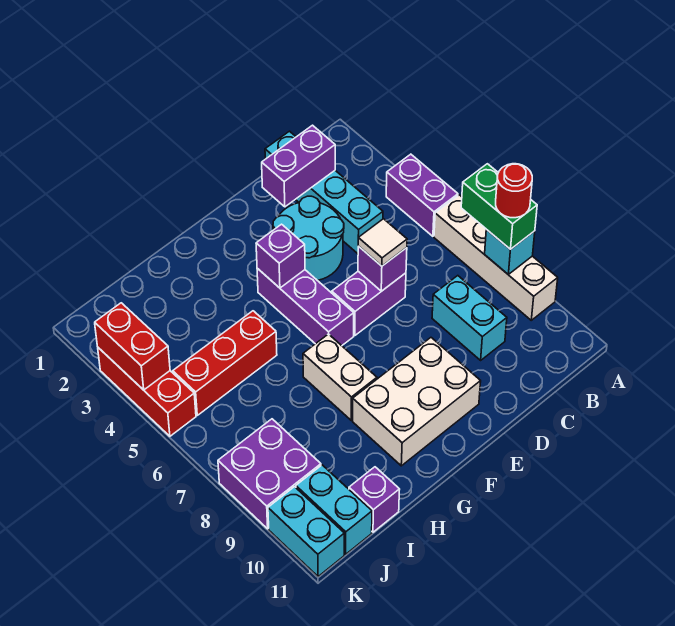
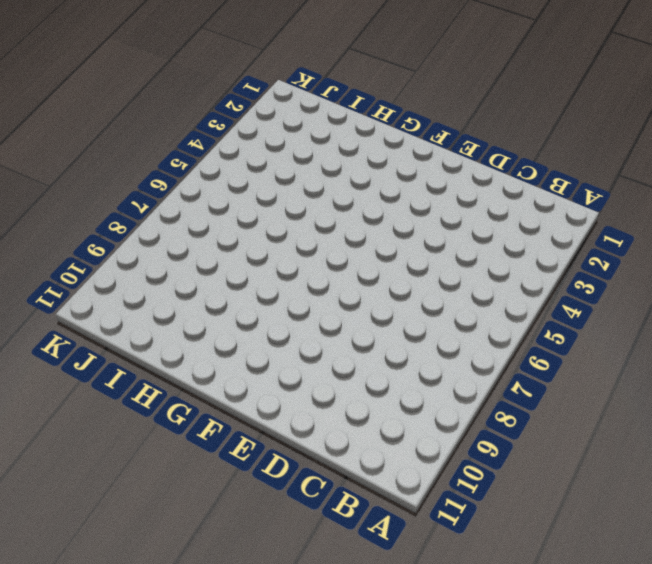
none -> purple brick A4:A5 level 1
none -> white brick A6:A9 level 1
none -> cyan brick C1:C4 level 1

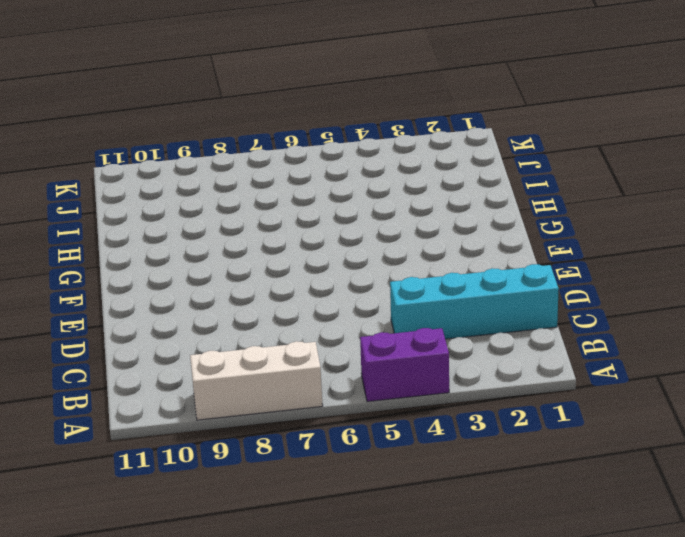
white brick A7:A9 level 1 -> white brick A6:A9 level 1
none -> cyan brick C8:C9 level 1
none -> cyan round brick D3:E4 level 1
none -> purple brick D6:E6 level 1

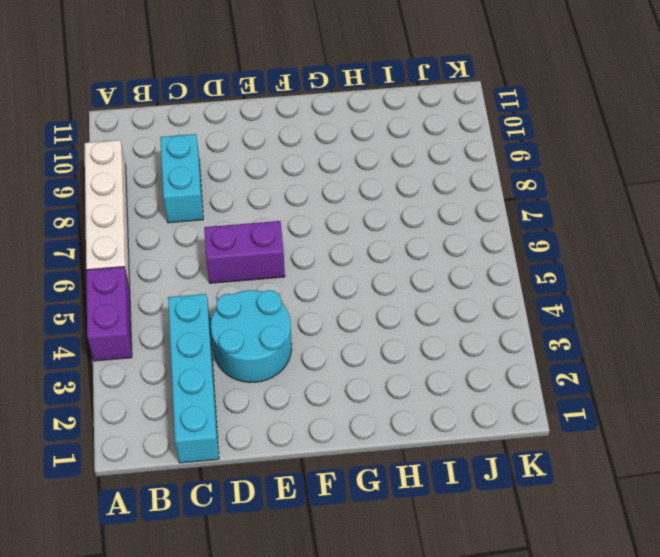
none -> white brick E9:G10 level 1
none -> purple brick F4:F6 level 1
none -> white brick G7:G8 level 1

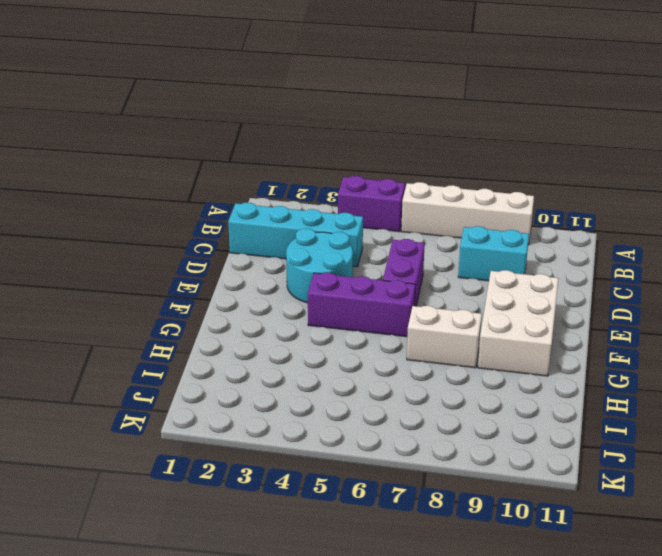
none -> red brick H5:J5 level 1
none -> purple brick I11 level 1
none -> purple brick J8:K9 level 1

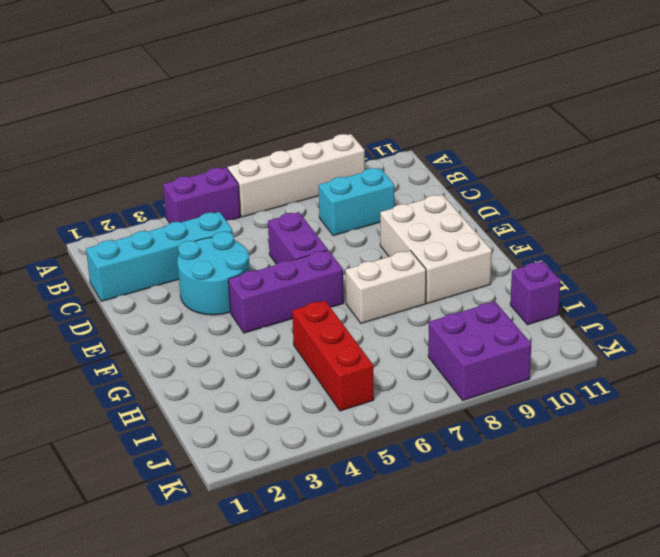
none -> cyan brick J10:J11 level 1
none -> red brick K3:K5 level 1
none -> cyan brick K10:K11 level 1

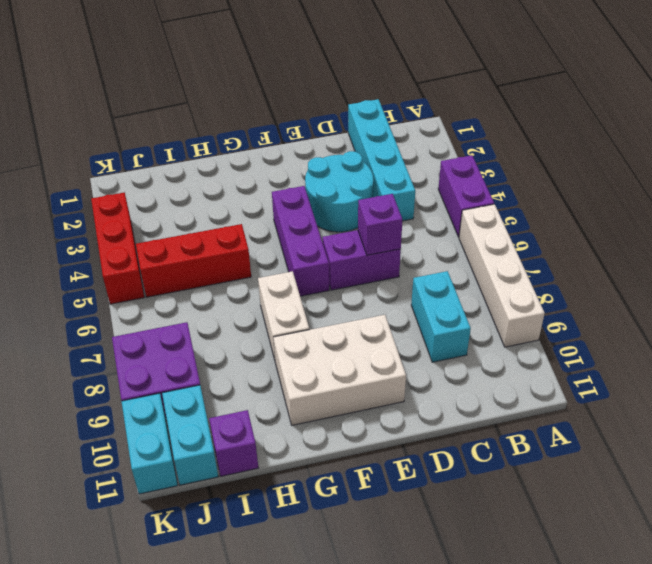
none -> cyan brick A8 level 2
none -> purple brick C2:D2 level 2
none -> purple brick F4 level 2

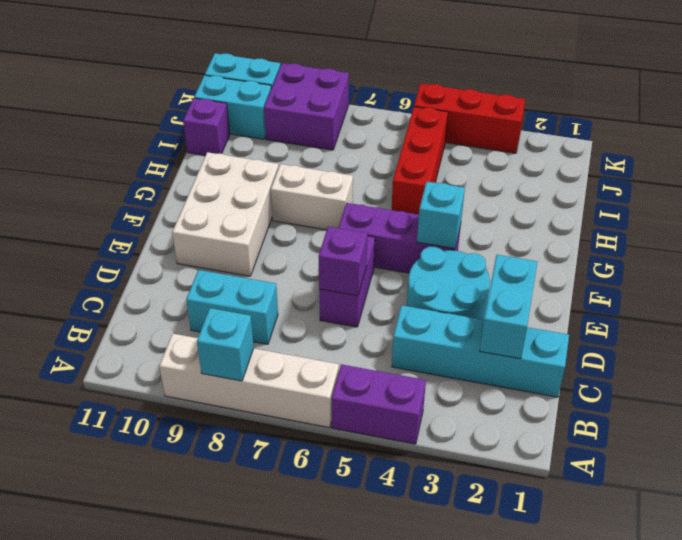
cyan brick C2:D2 level 2 -> purple brick C2:D2 level 2
cyan brick F4 level 2 -> purple brick F4 level 2
none -> red brick K3:K4 level 2
none -> green brick A7:A8 level 3
none -> white tile D6 level 3

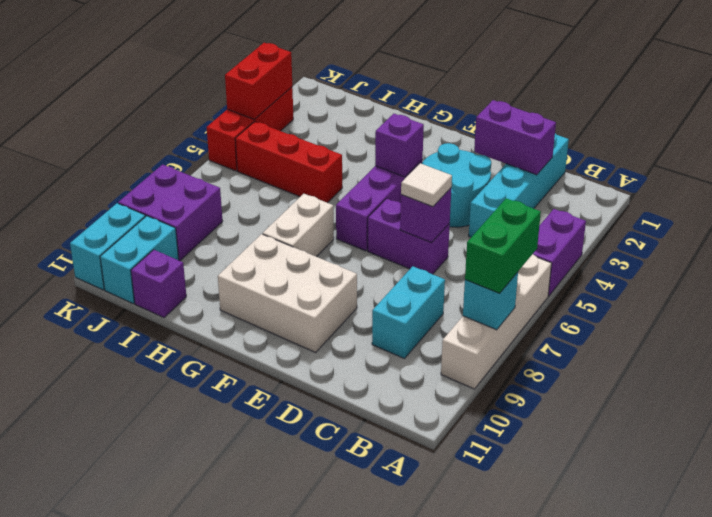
none -> red round brick A8 level 4

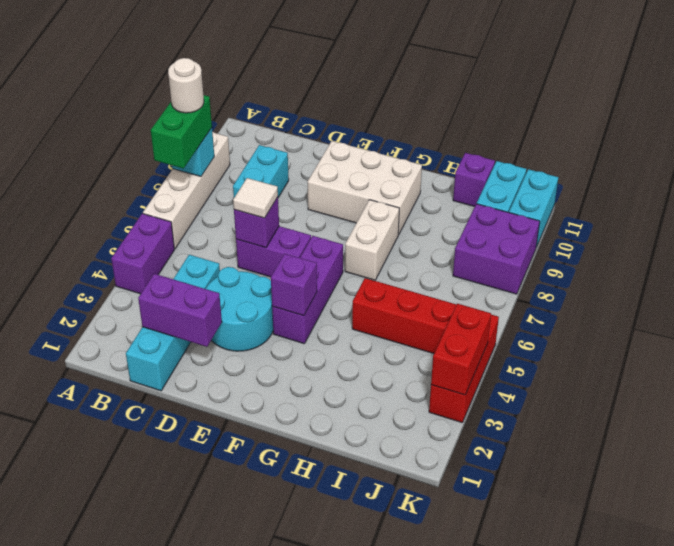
white round brick A8 level 4 -> red round brick A8 level 4

